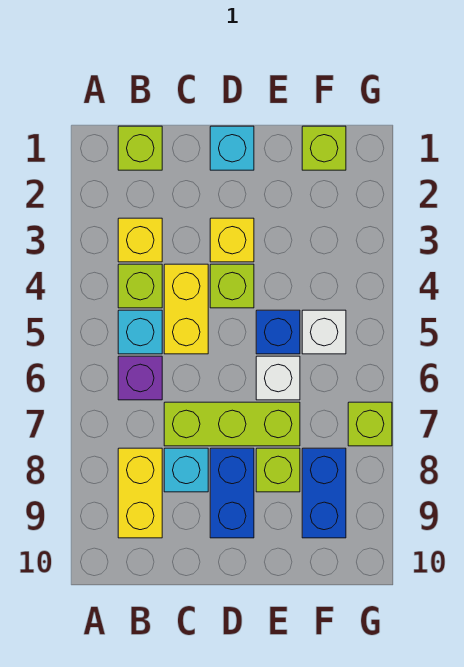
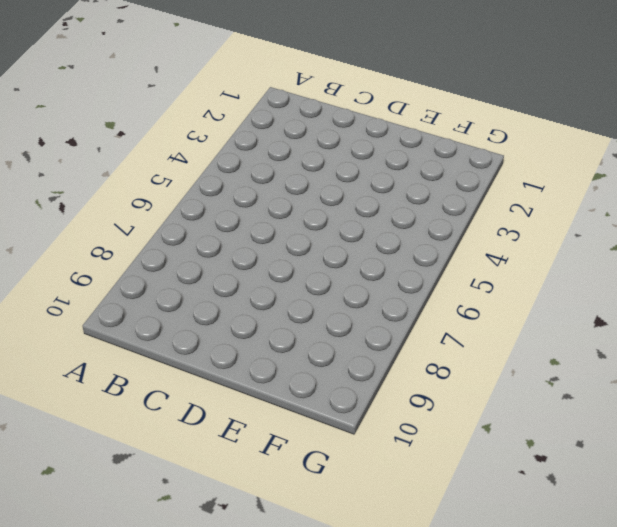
none -> lime brick B1 level 1
none -> yellow brick B3 level 1
none -> lime brick B4 level 1

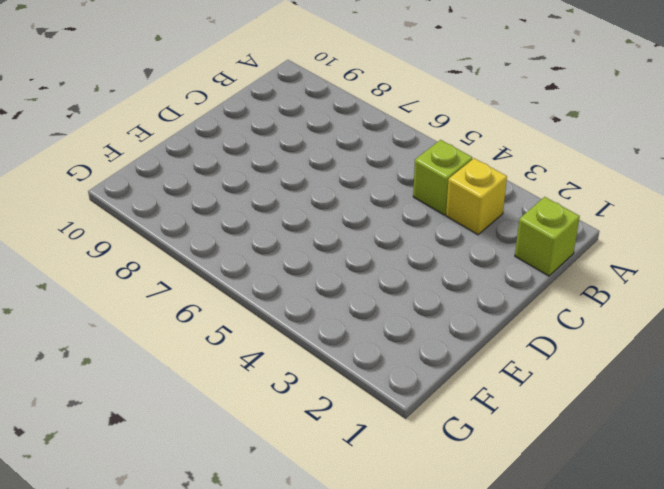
none -> cyan brick B5 level 1
none -> purple brick B6 level 1
none -> yellow brick B8:B9 level 1

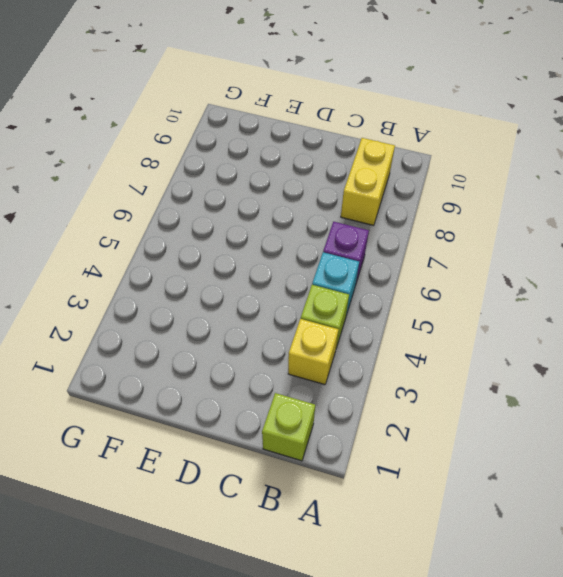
none -> yellow brick C4:C5 level 1
none -> lime brick C7:E7 level 1
none -> cyan brick C8 level 1

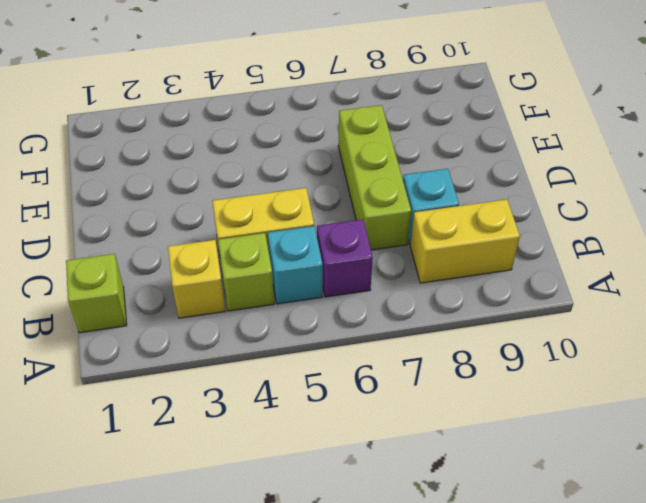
none -> cyan brick D1 level 1
none -> yellow brick D3 level 1
none -> lime brick D4 level 1

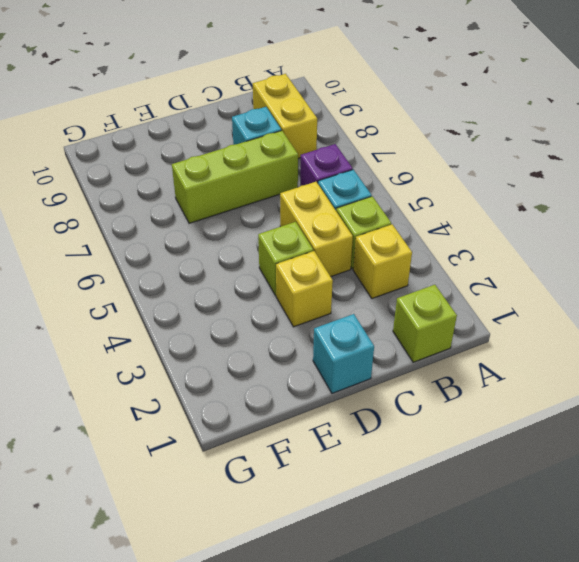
none -> blue brick D8:D9 level 1
none -> blue brick E5 level 1
none -> white brick E6 level 1

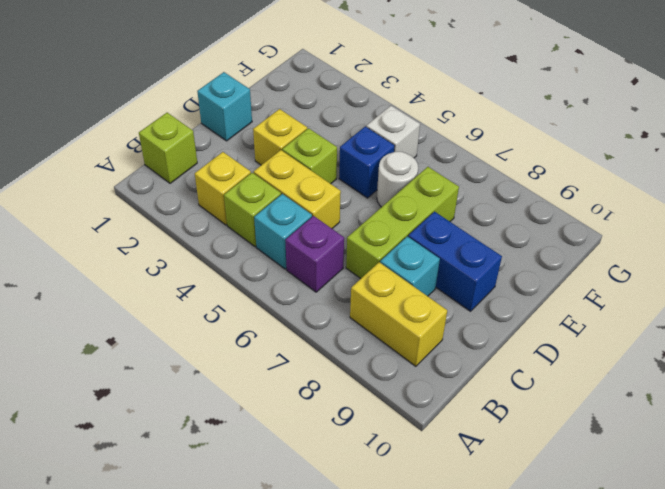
white round brick E6 level 1 -> white brick E6 level 1
none -> lime brick E8 level 1
none -> lime brick F1 level 1
none -> blue brick F8:F9 level 1

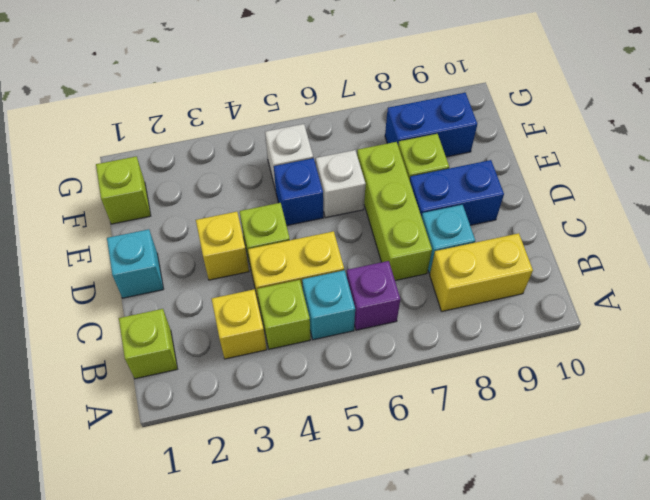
none -> lime brick G7 level 1

